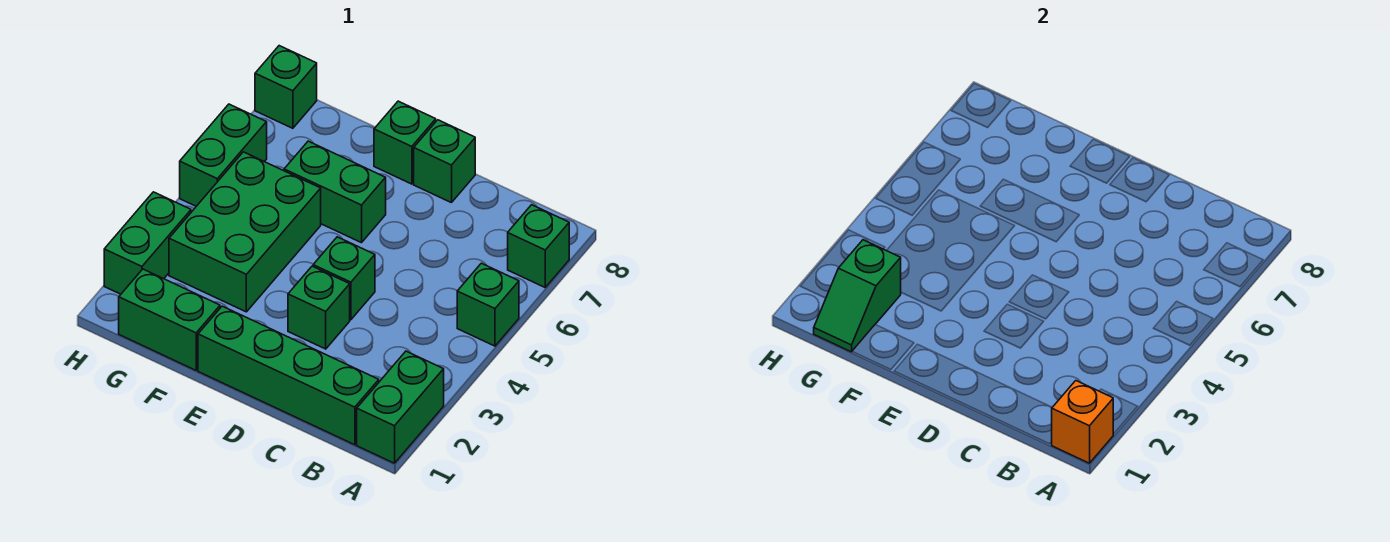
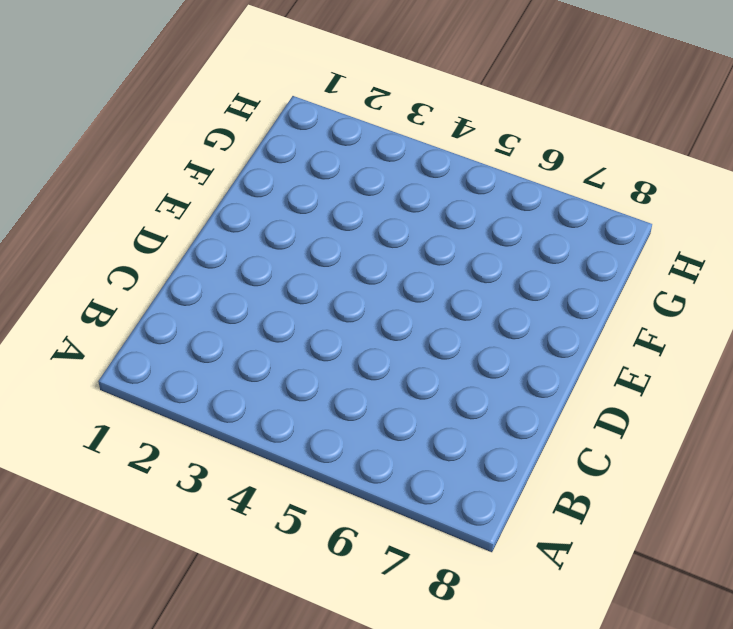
none -> green brick A1:A2 level 1
none -> green brick A5 level 1
none -> green brick A7 level 1

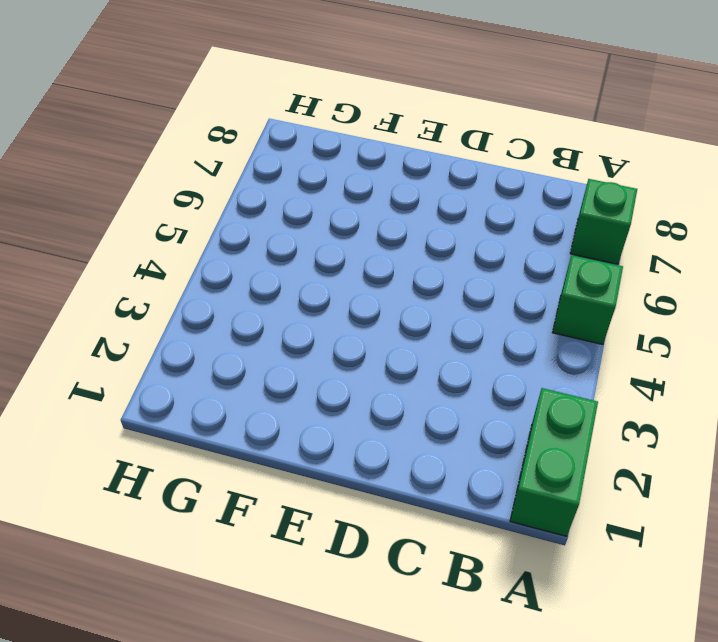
none -> green brick B1:E1 level 1
none -> green brick D3 level 1
none -> green brick D4 level 1

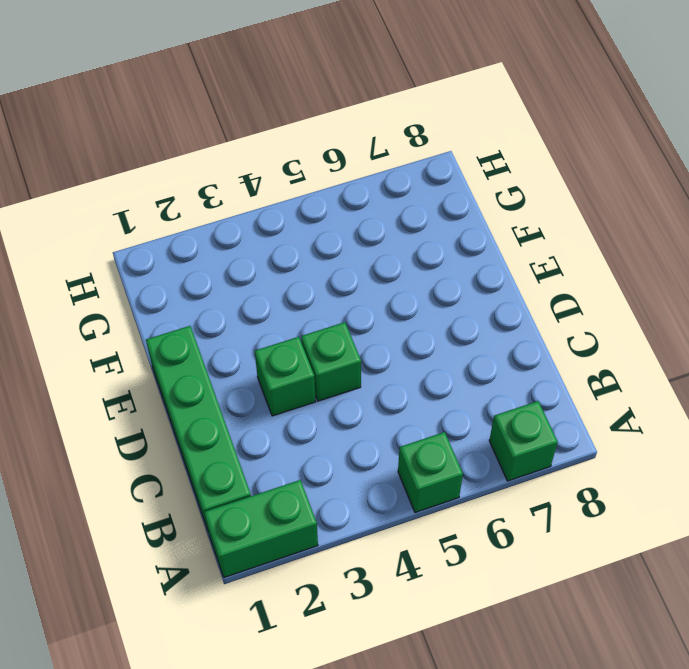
none -> green brick D8 level 1
none -> green brick E6:F6 level 1
none -> green brick E8 level 1

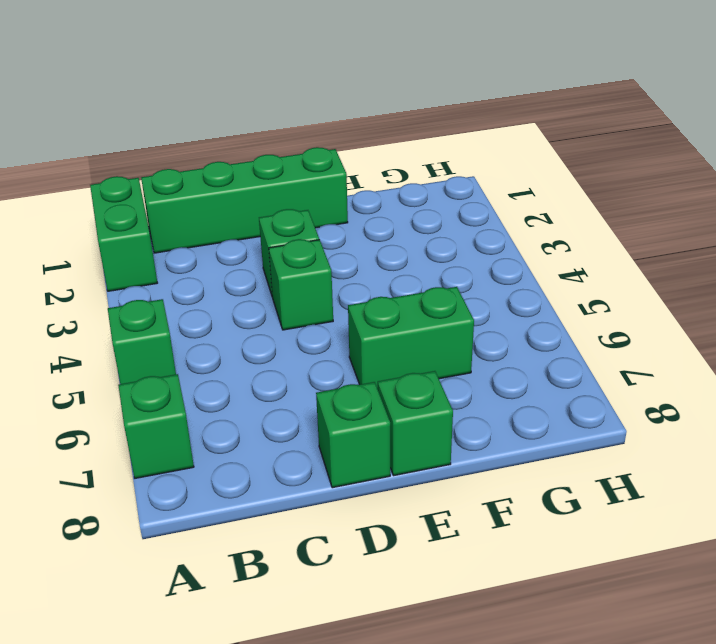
none -> green brick F1:G1 level 1
none -> green brick F3:G5 level 1
none -> green brick H2:H3 level 1

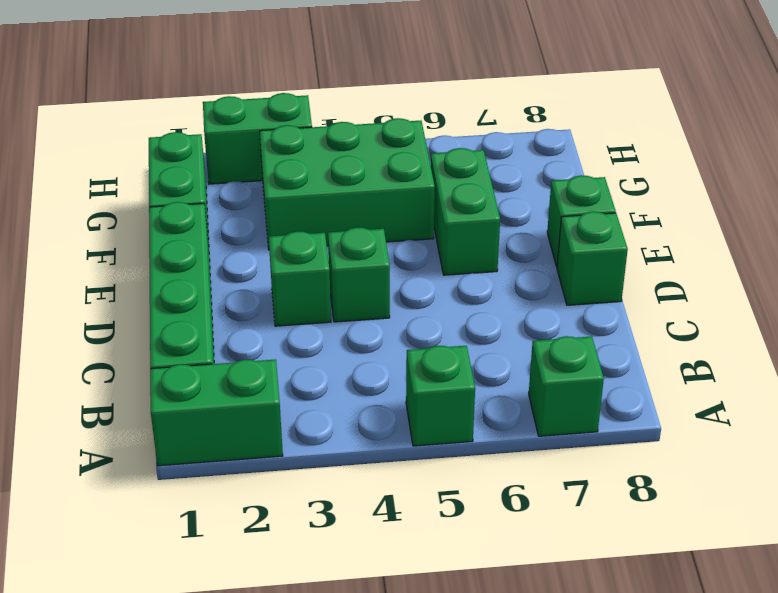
none -> green brick H5:H6 level 1
none -> green brick H8 level 1
none -> orange brick A1 level 2

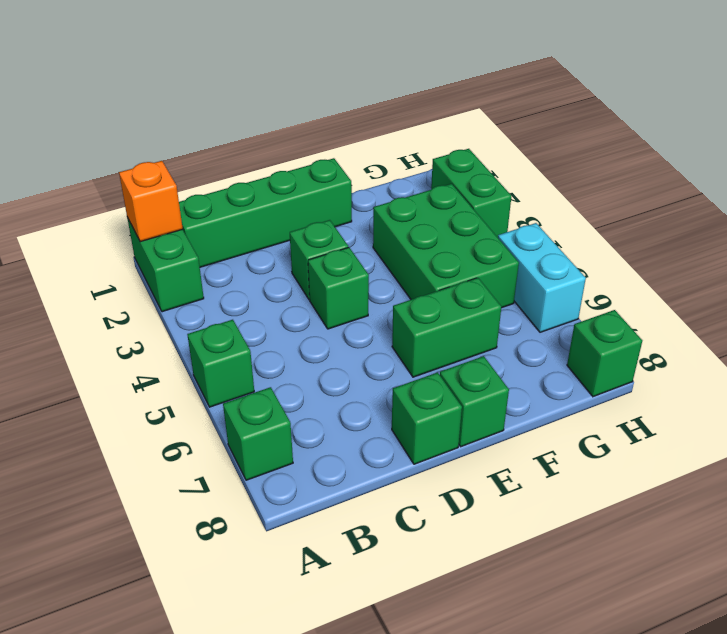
cyan brick H5:H6 level 1 -> green brick H5:H6 level 1
none -> green brick F1:G1 level 1
none -> green slope G1:G2 level 2 top 2

